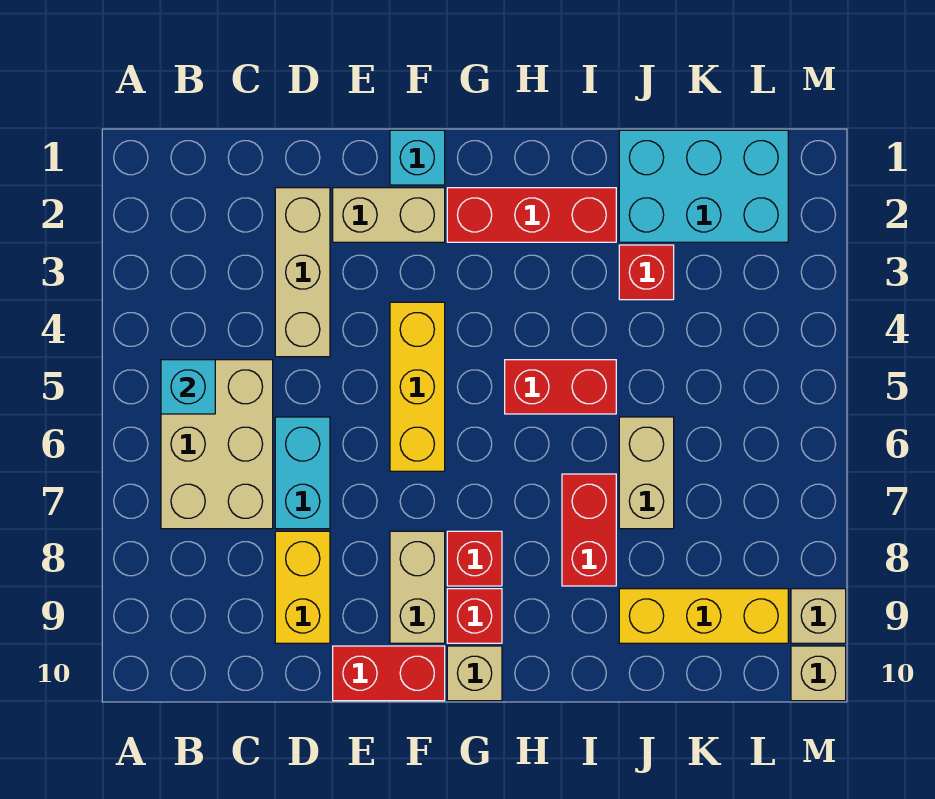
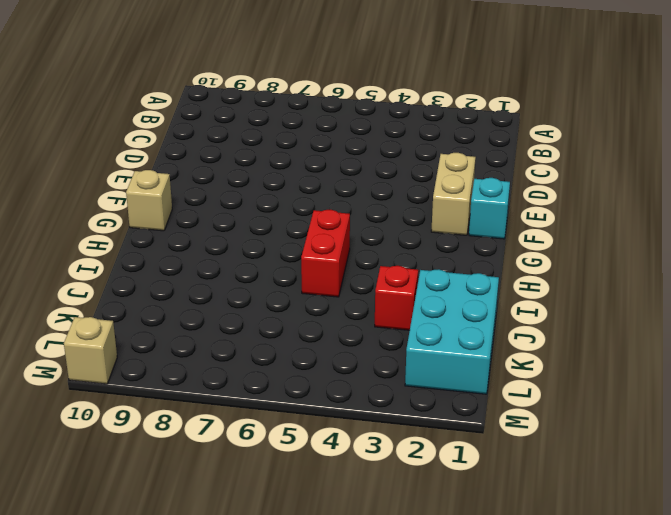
none -> tan brick B5:C7 level 1
none -> tan brick D2:D4 level 1
none -> cyan brick D6:D7 level 1

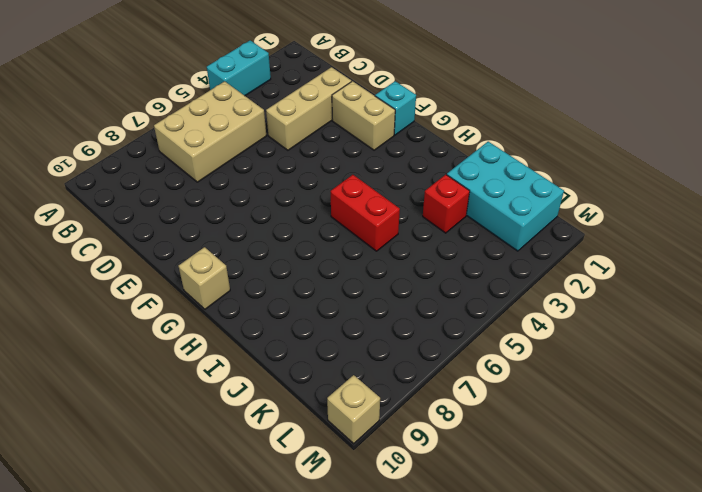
cyan brick A3:A4 level 1 -> cyan brick D6:D7 level 1
none -> yellow brick D8:D9 level 1
none -> red brick E10:F10 level 1
none -> yellow brick F4:F6 level 1

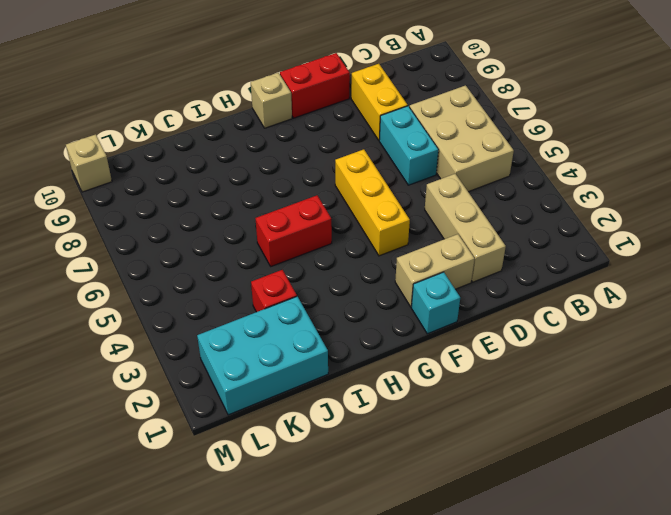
none -> tan brick F8:F9 level 1
none -> red brick G2:I2 level 1
none -> red brick G8 level 1

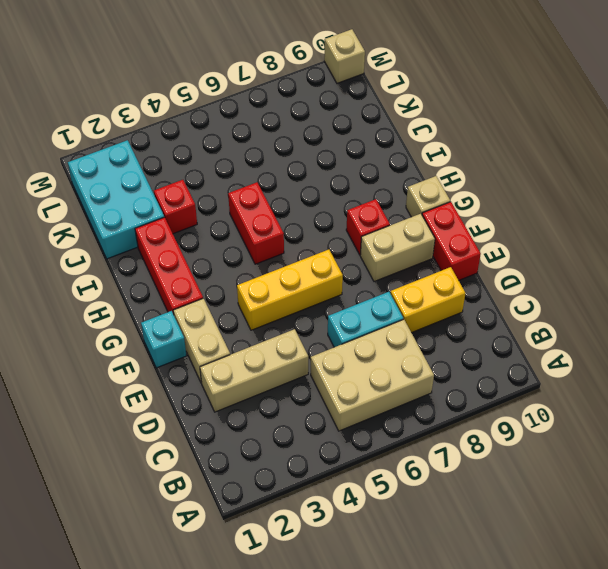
none -> red brick G9 level 1
none -> red brick I7:I8 level 1
none -> tan brick J6:J7 level 1

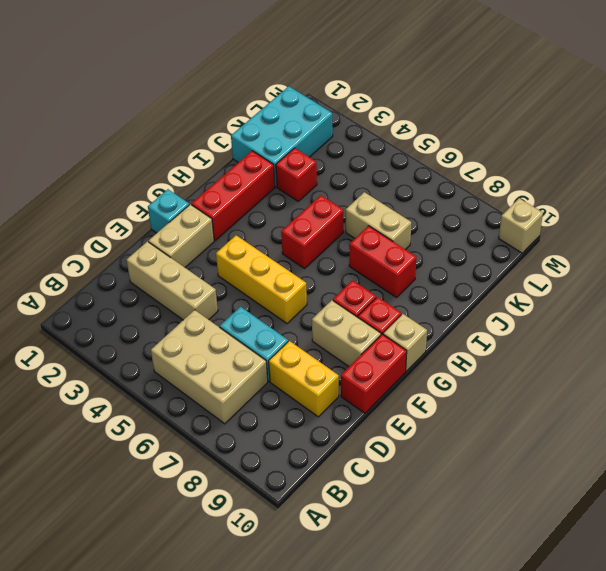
none -> yellow brick J9:L9 level 1
none -> tan brick M9 level 1
none -> cyan brick B5 level 2

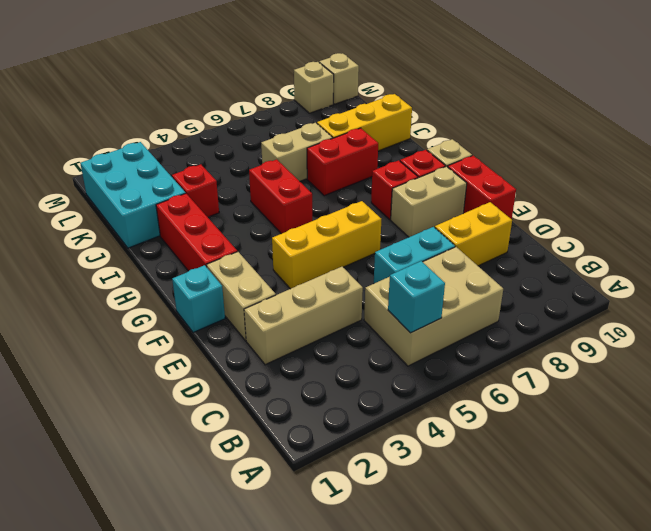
yellow brick J8:J10 level 1 -> yellow brick J9:L9 level 1

